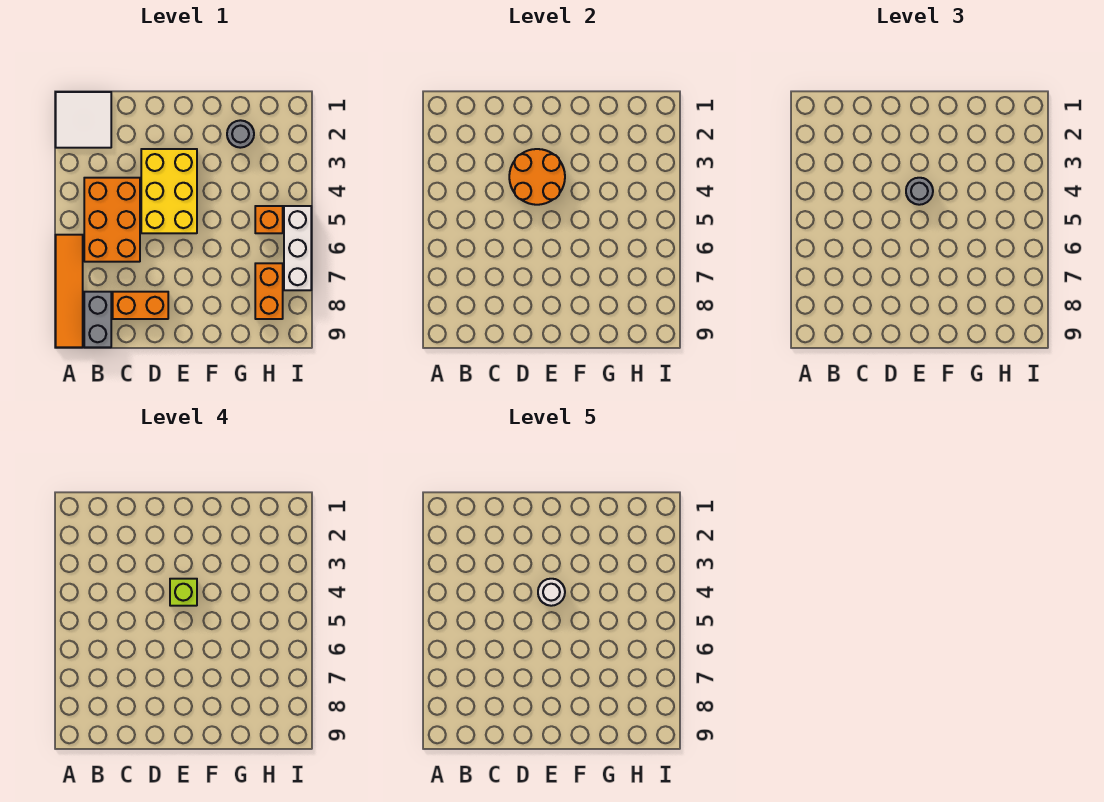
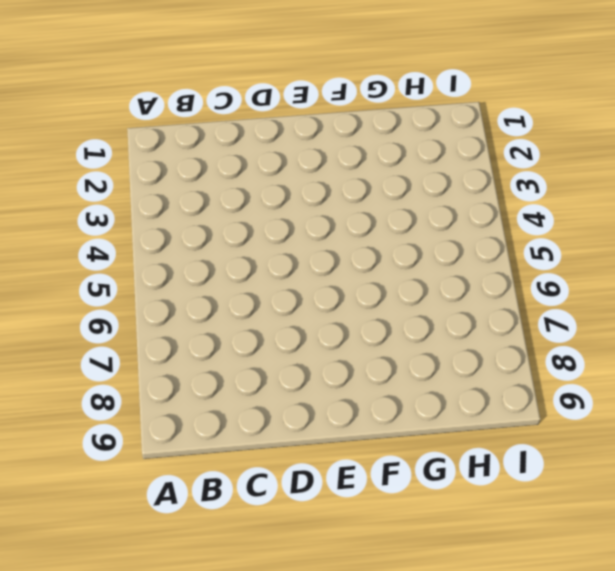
none -> white tile A1:B2 level 1
none -> orange tile A6:A9 level 1
none -> orange brick B4:C6 level 1

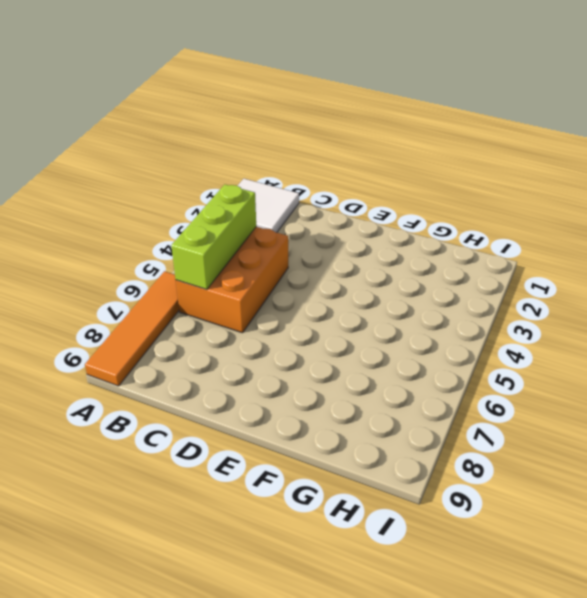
lime brick B4:B6 level 2 -> none
none -> grey brick B8:B9 level 1
none -> orange brick C8:D8 level 1
none -> yellow brick D3:E5 level 1

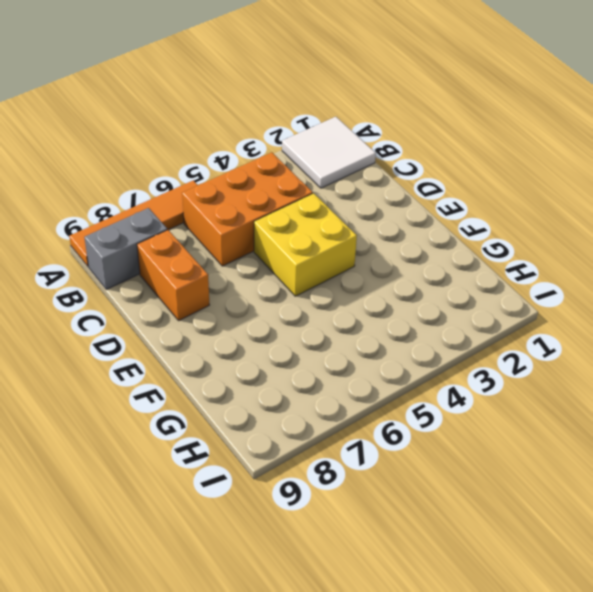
yellow brick D4:E5 level 1 -> yellow brick D3:E5 level 1
none -> grey round brick G2 level 1
none -> orange brick H5 level 1
none -> orange brick H7:H8 level 1

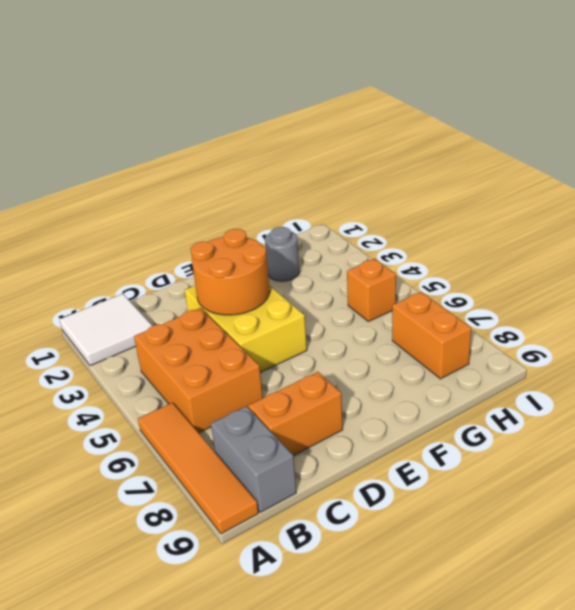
none -> white brick I5:I7 level 1
none -> grey round brick E4 level 3
none -> lime brick E4 level 4

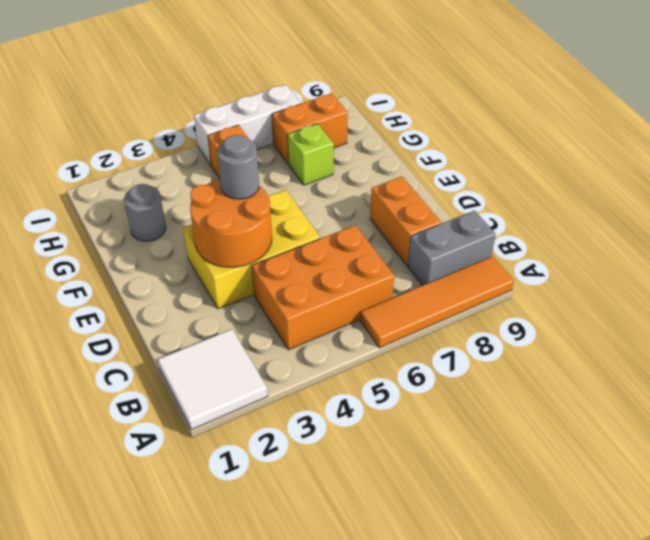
lime brick G7 level 1 -> lime brick E4 level 4
none -> white round brick E4 level 5

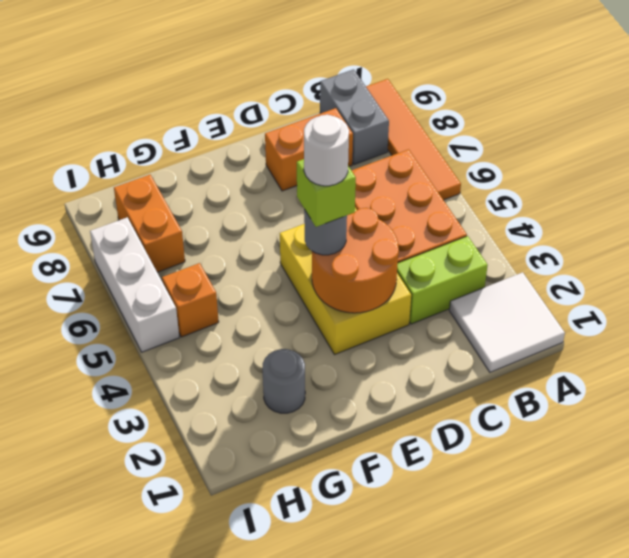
lime brick B3:C3 level 1 -> none

